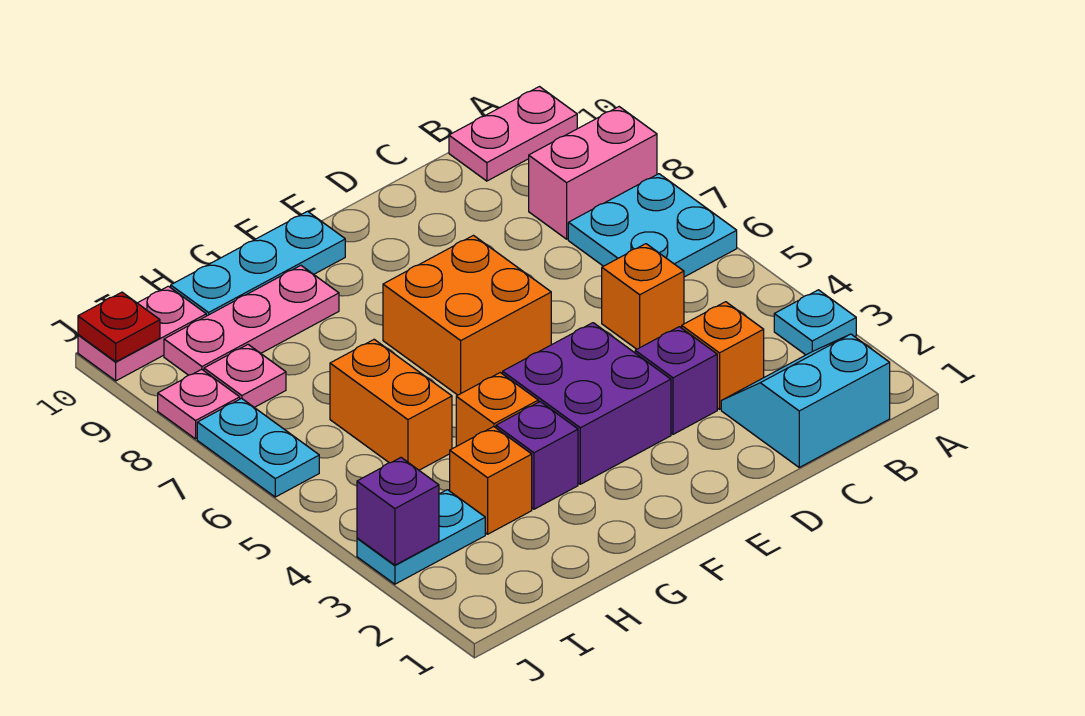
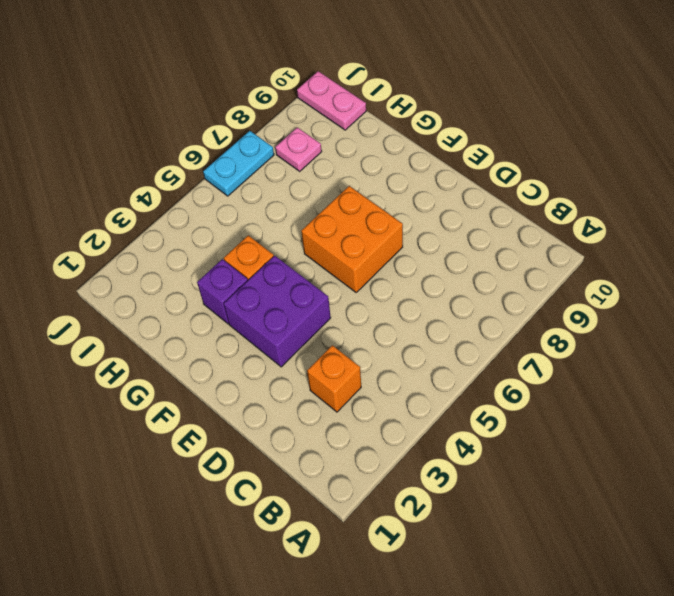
none -> cyan plate A3 level 1
none -> cyan plate A6:B7 level 1
none -> pink brick A8:B8 level 1

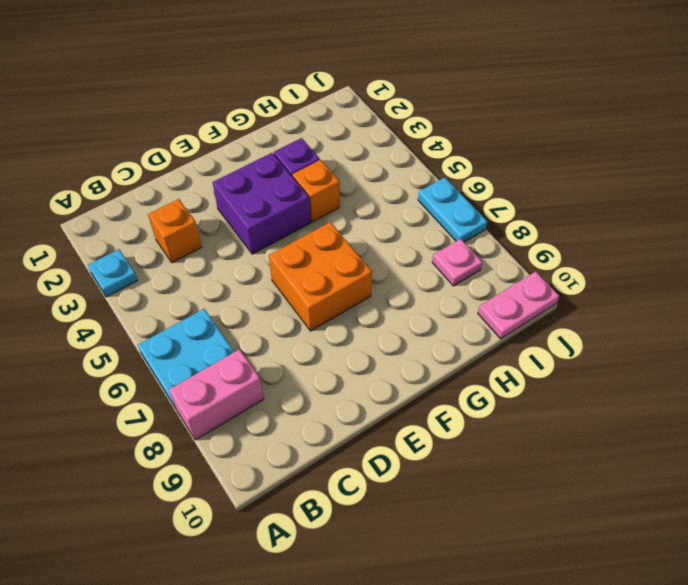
none -> pink plate A10:B10 level 1
none -> cyan slope B1:C2 level 1 top 1
none -> orange brick C5 level 1

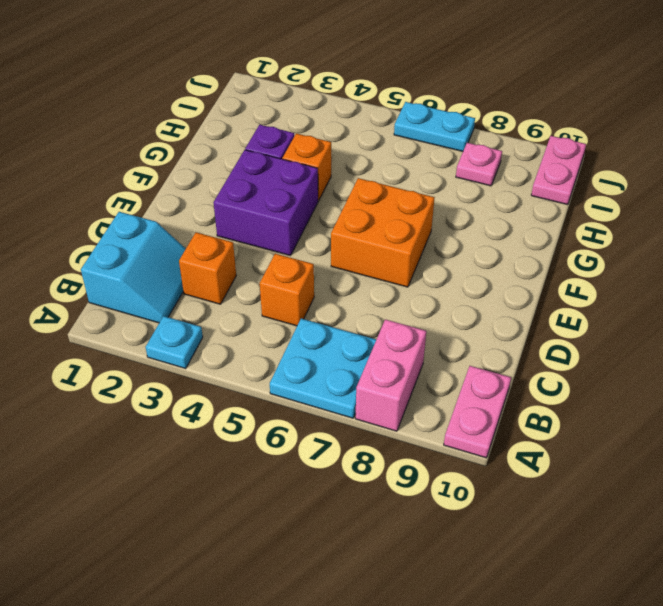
none -> purple brick D3 level 1
none -> cyan plate F10:H10 level 1
none -> pink plate G9:I9 level 1

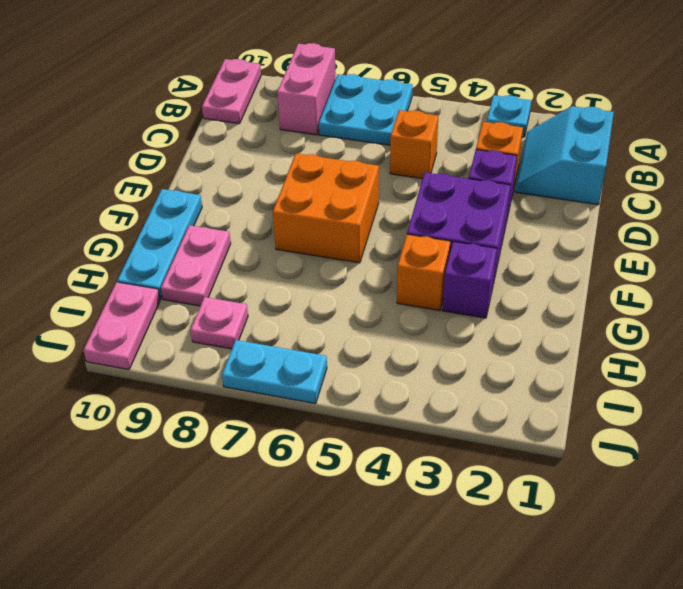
pink plate G9:H9 level 1 -> pink plate G9:I9 level 1
none -> orange brick H3 level 1
none -> orange brick H5:H6 level 1
none -> cyan plate I3:J3 level 1

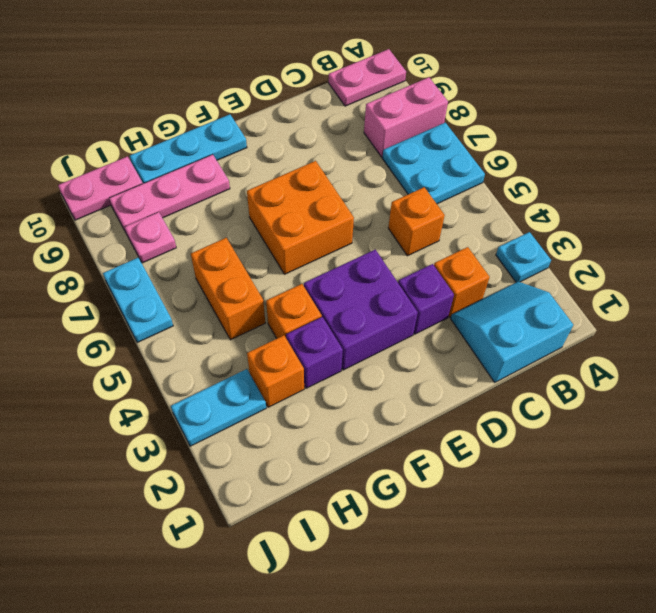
none -> pink plate J8 level 1
none -> purple brick J3 level 2
none -> red plate J10 level 2

